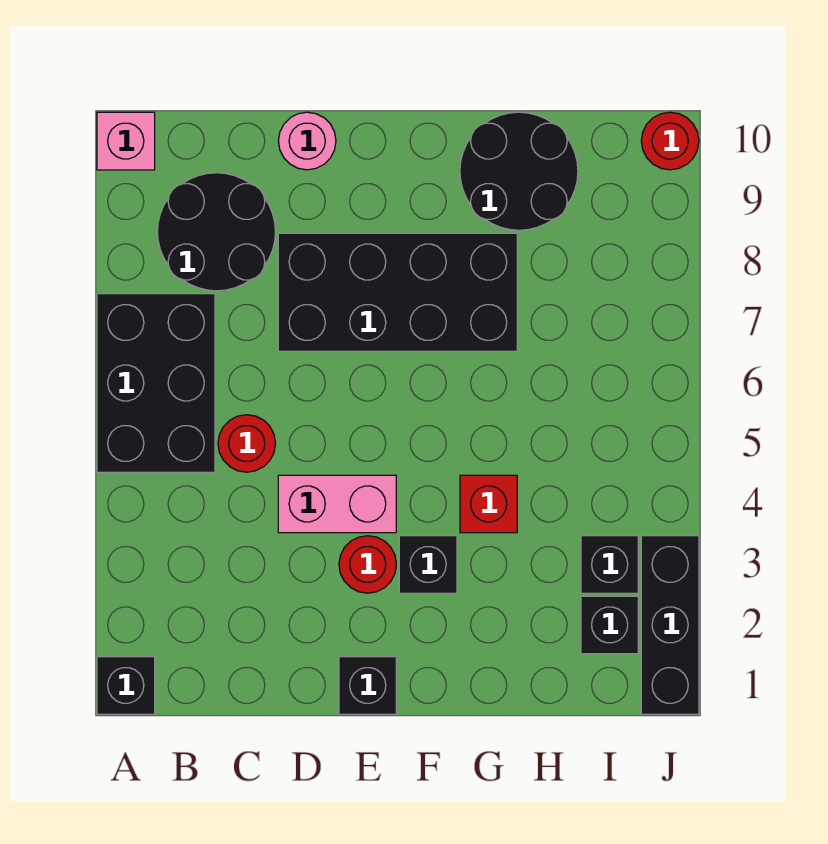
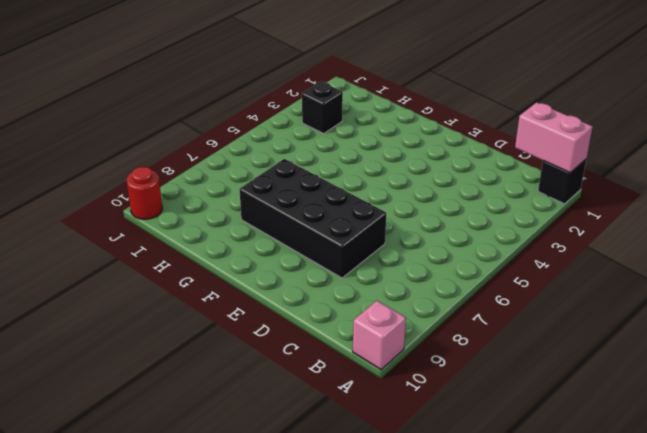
pink brick A1:B1 level 2 -> pink brick D4:E4 level 1
none -> black brick A5:B7 level 1
none -> black round brick B8:C9 level 1
none -> red round brick C5 level 1

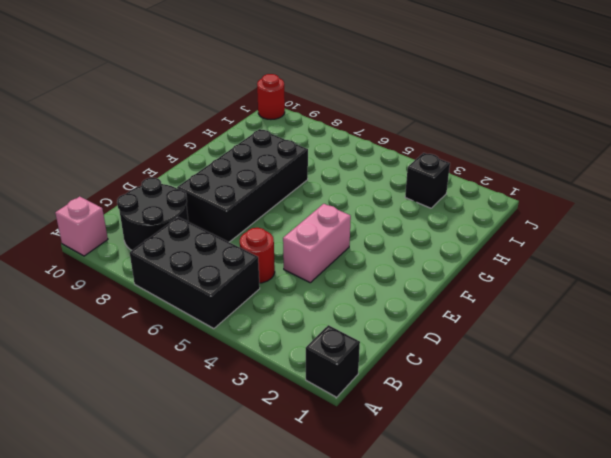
none -> pink round brick D10 level 1
none -> black brick E1 level 1
none -> red round brick E3 level 1

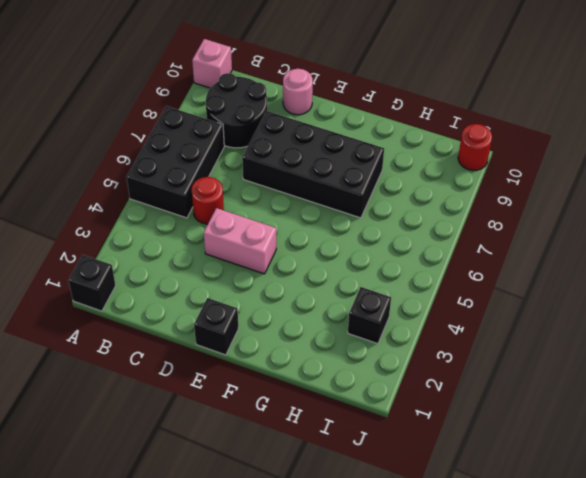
none -> red round brick E3 level 1
none -> black brick F3 level 1
none -> red brick G4 level 1

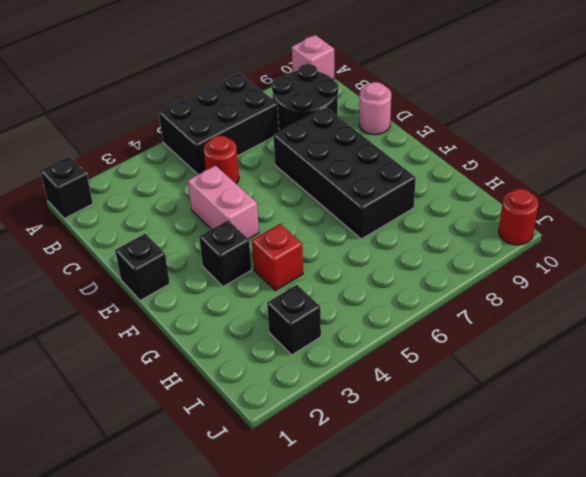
none -> red round brick E3 level 1
none -> black round brick G9:H10 level 1
none -> black brick I2 level 1

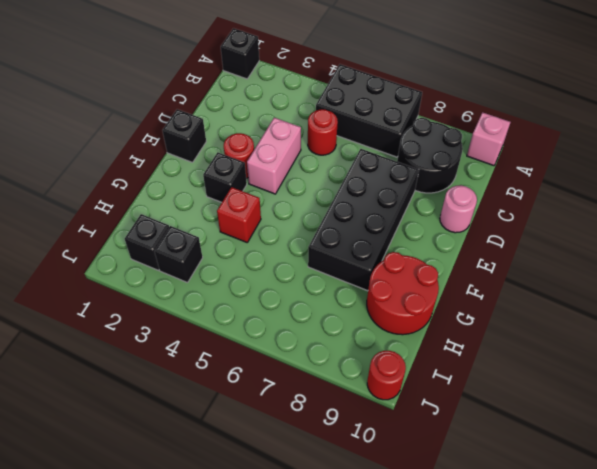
red round brick G9:H10 level 1 -> black round brick G9:H10 level 1
none -> black brick J1:J3 level 1

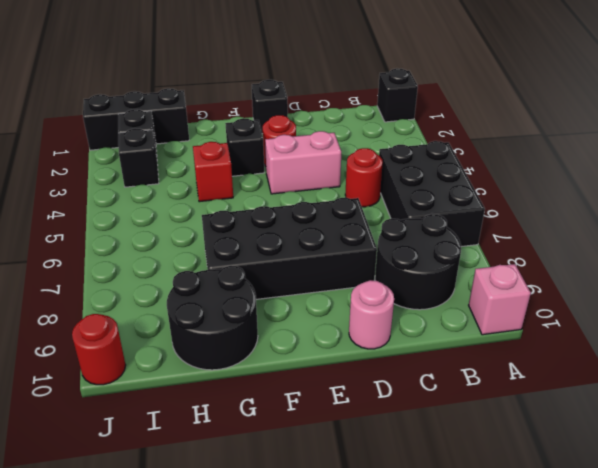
black brick H1:J1 level 1 -> black brick J1:J3 level 1

